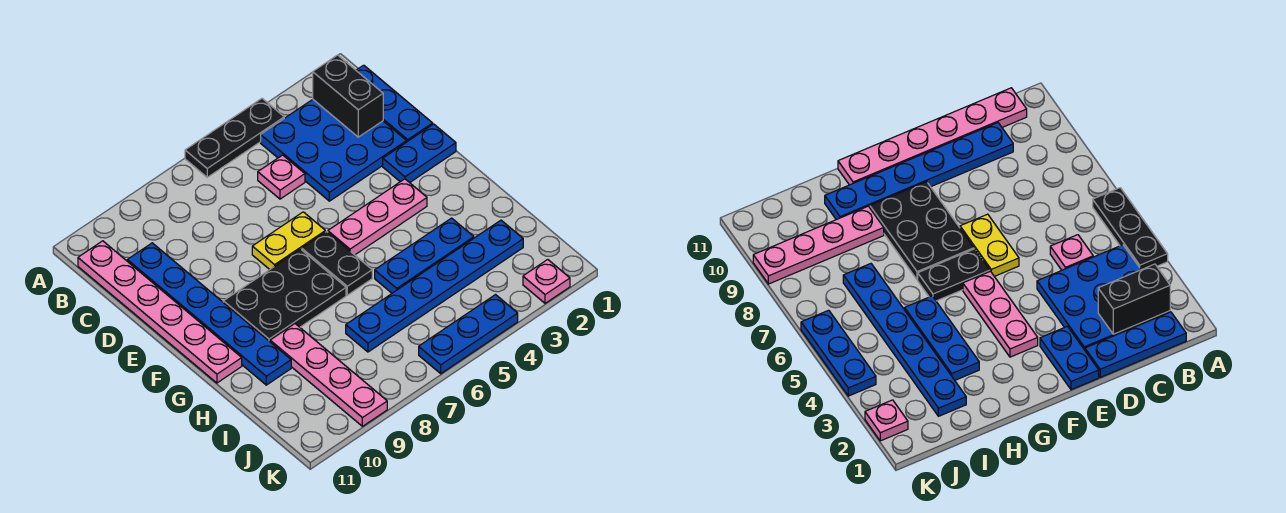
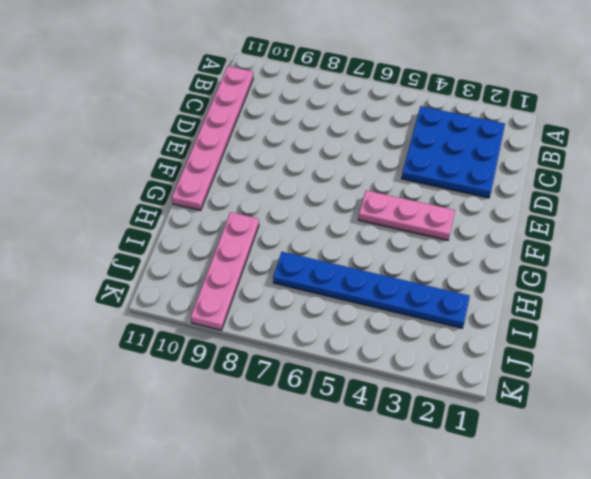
none -> black plate A4:A6 level 1
none -> blue plate B1:D1 level 1
none -> pink plate C5 level 1

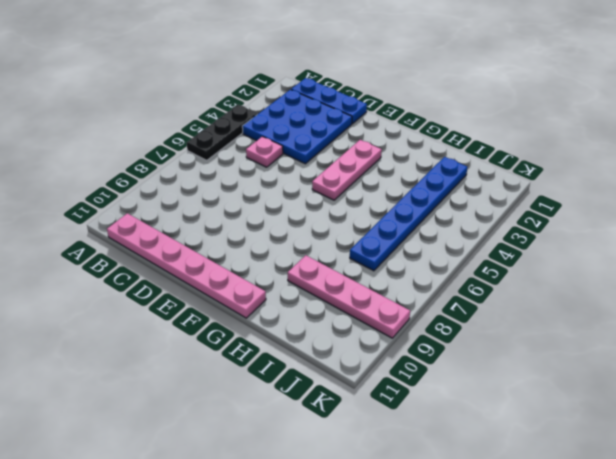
none -> blue plate C10:H10 level 1
none -> blue plate E1:E2 level 1
none -> yellow plate E6:E7 level 1

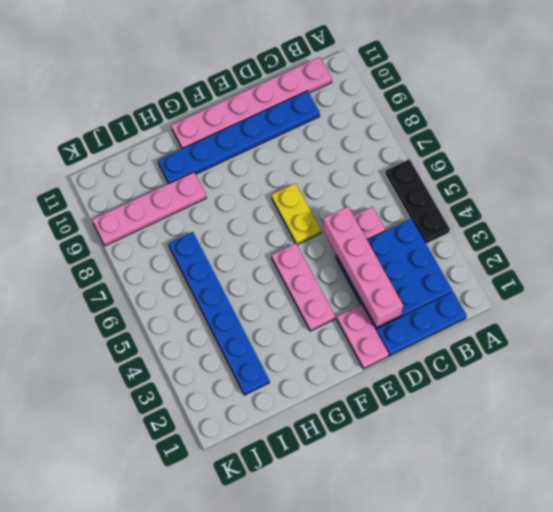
pink brick D2:D5 level 2 -> none
pink plate E1:E2 level 1 -> blue plate E1:E2 level 1
none -> black plate F6:G6 level 1
none -> black plate F7:G9 level 1
none -> blue plate H3:H5 level 1

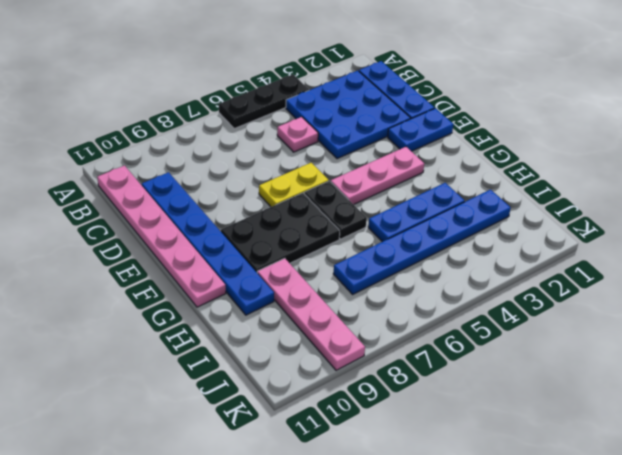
none -> pink plate K2 level 1
none -> blue plate K4:K6 level 1
none -> black brick B2:C2 level 2

